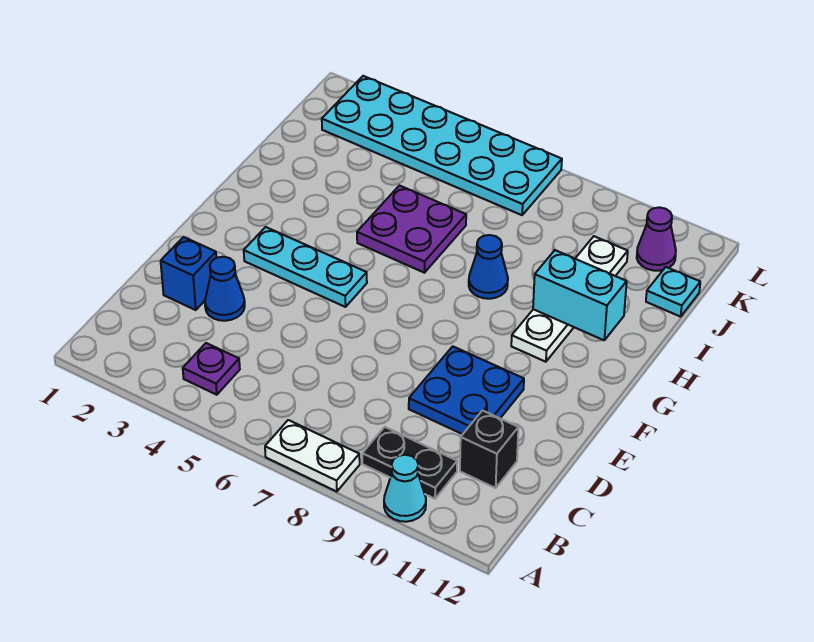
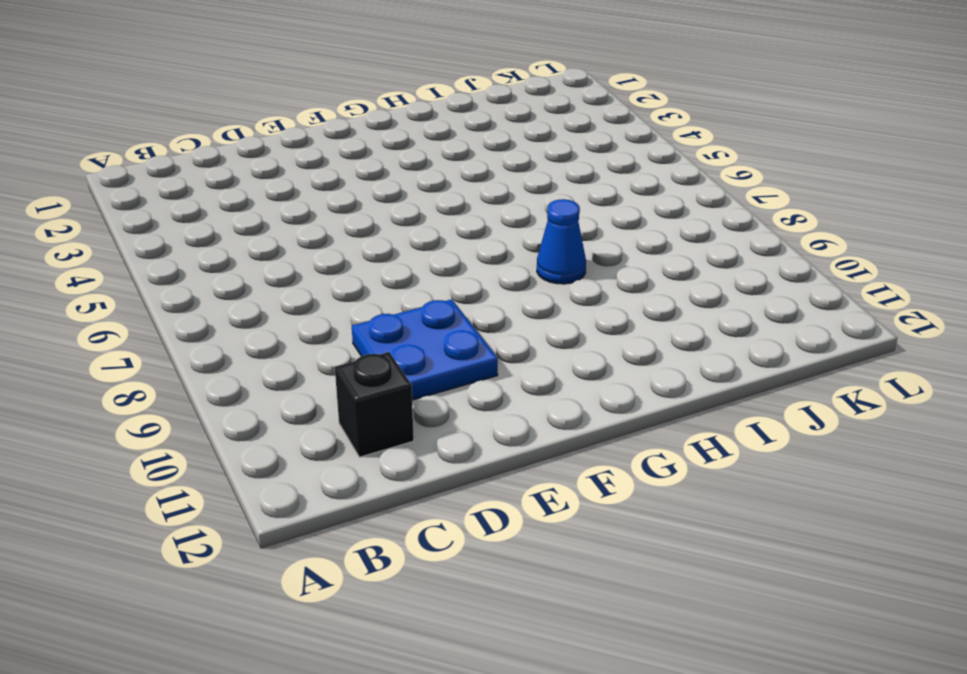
none -> white plate A7:A8 level 1
none -> cyan cone A10 level 1
none -> purple plate B4 level 1

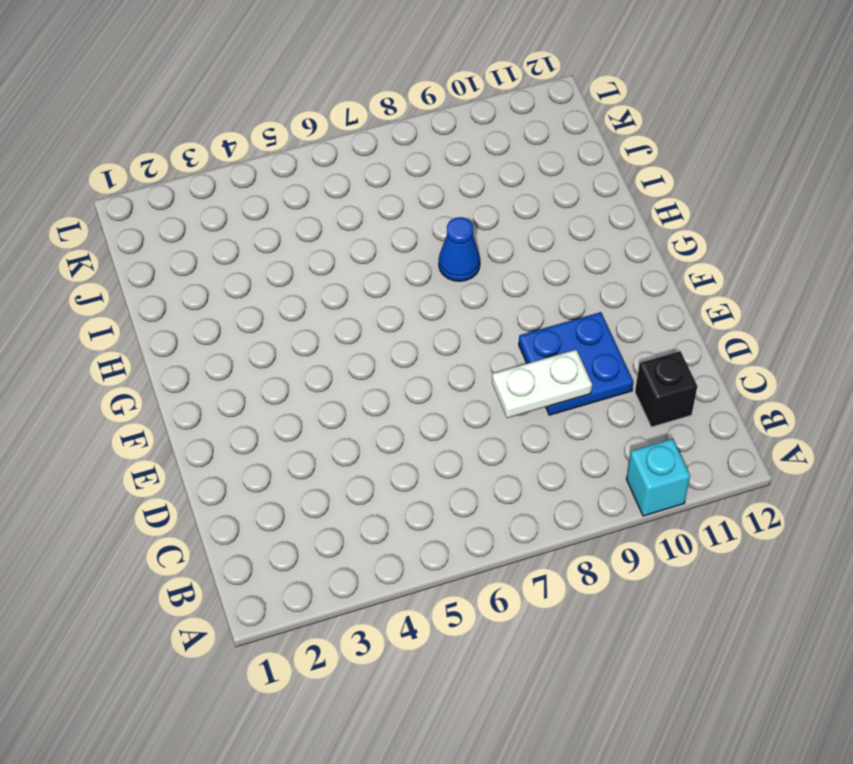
cyan brick A10 level 1 -> cyan cone A10 level 1
white plate D8:D9 level 2 -> white plate A7:A8 level 1
none -> purple plate B4 level 1
none -> black plate B9:B10 level 1
none -> blue brick D2 level 1

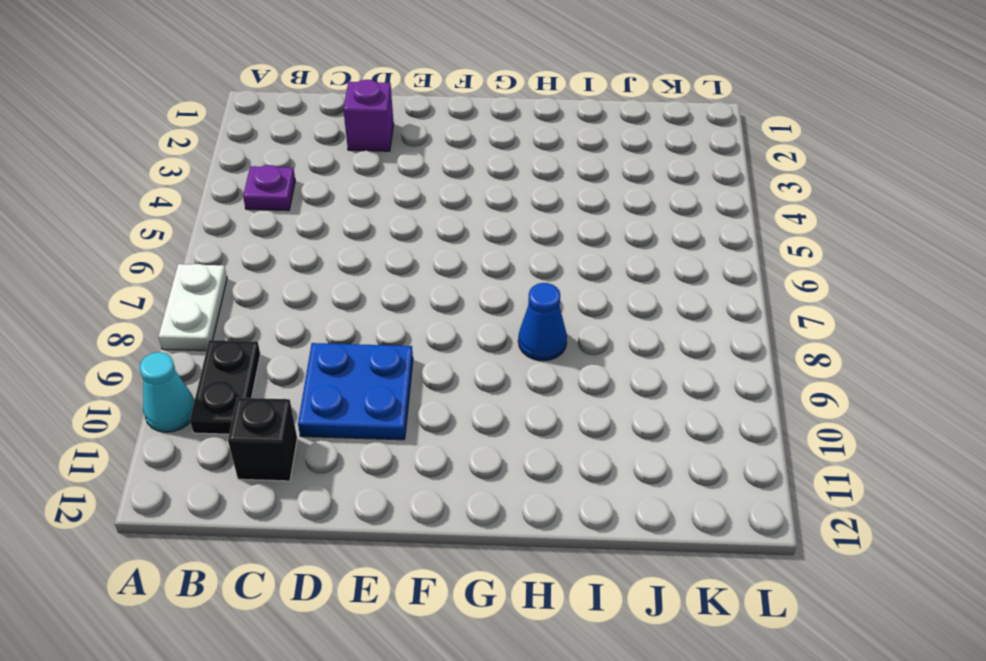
purple brick D2 level 1 -> blue brick D2 level 1
none -> blue cone D3 level 1
none -> cyan plate F3:F5 level 1
none -> white plate G10:J10 level 1

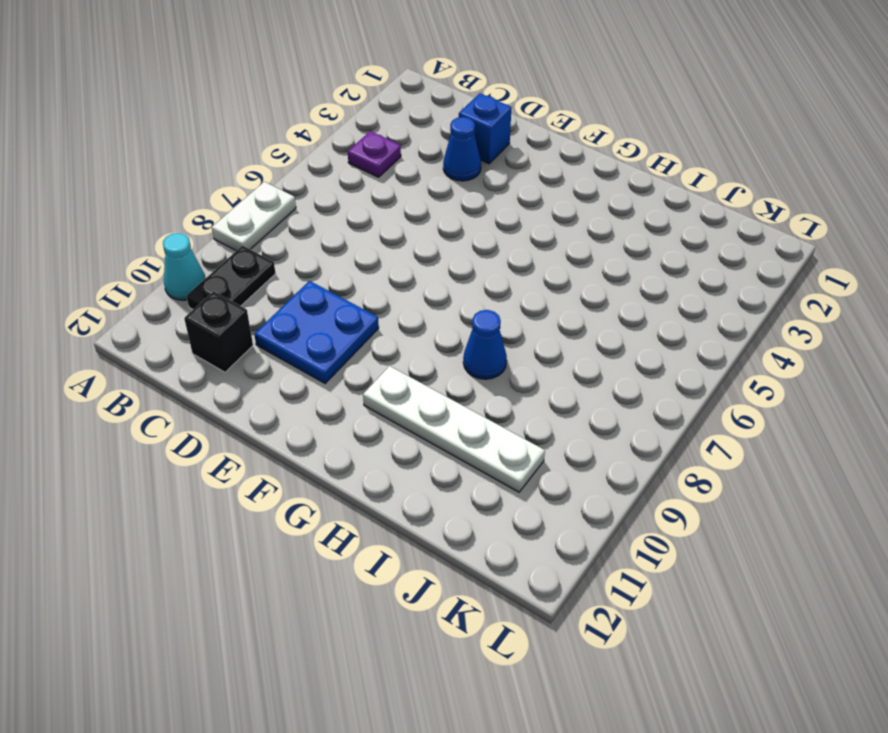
none -> cyan plate F3:F5 level 1
none -> purple plate H5:I6 level 1
none -> cyan plate J12 level 1

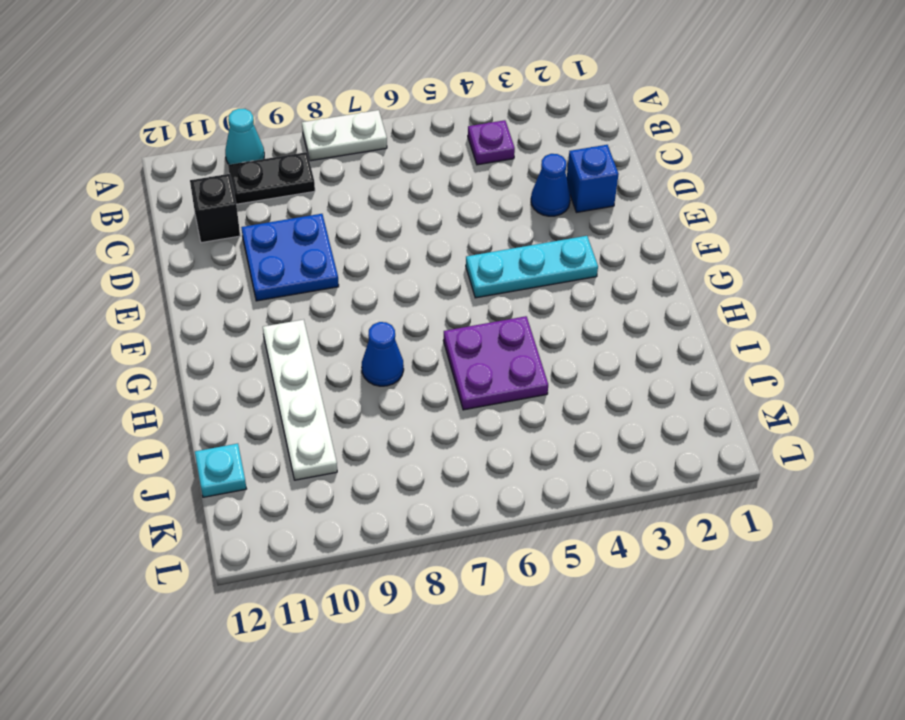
none -> cyan plate K2:L7 level 1
none -> purple cone K11 level 1
none -> cyan brick H10:H11 level 2

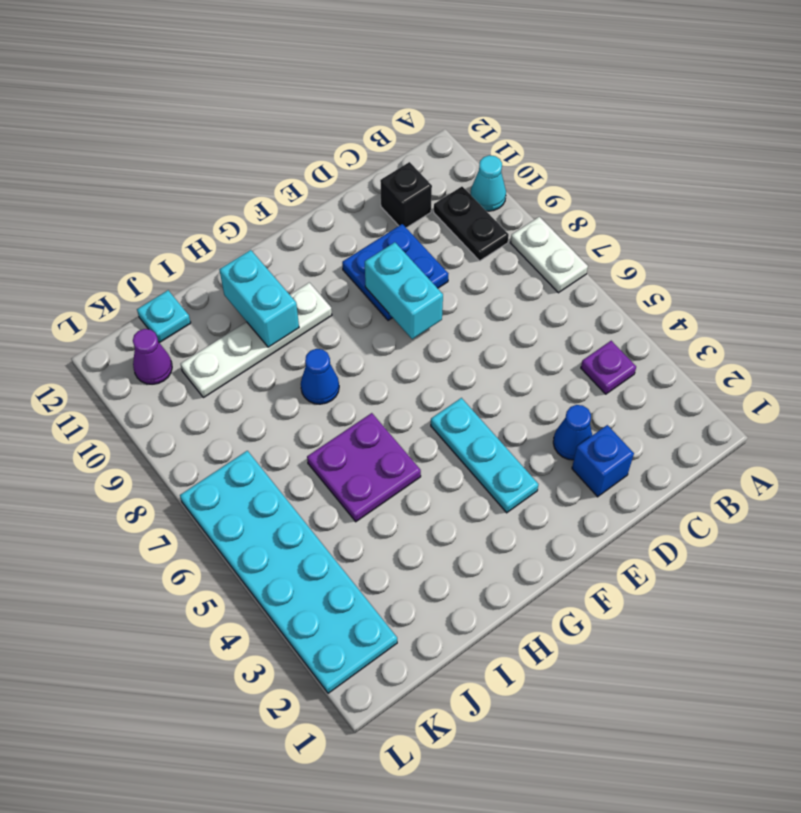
cyan brick E8:E9 level 2 -> none

